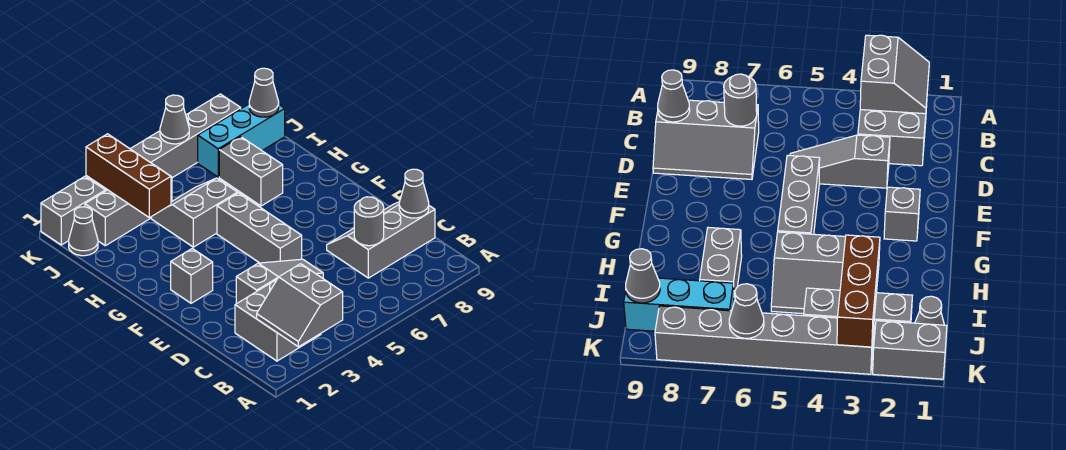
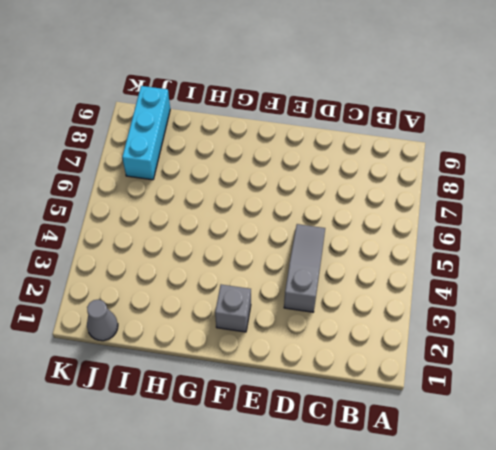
none -> grey brick B2:C3 level 1
none -> grey slope C7:D9 level 1 top C
none -> grey brick E5:G5 level 1

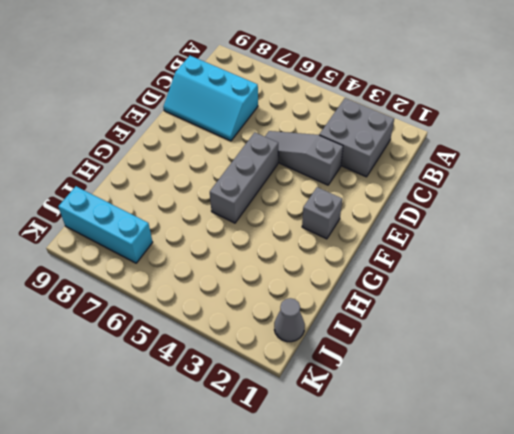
cyan slope C7:D9 level 1 top C -> grey slope C7:D9 level 1 top C
none -> grey slope H4:I5 level 1 top H
none -> grey brick H7:I7 level 1
none -> grey brick J2:J4 level 1

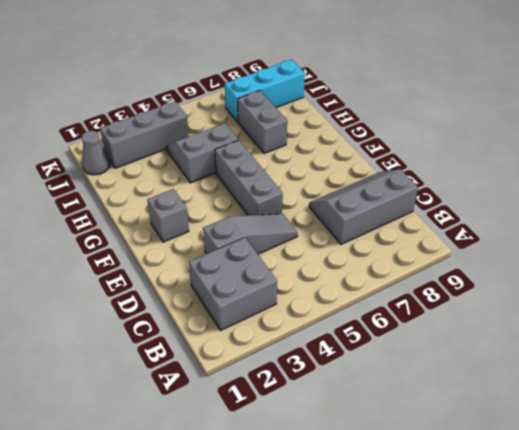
none -> grey brick K1:K2 level 1
none -> grey brick K3:K8 level 1
none -> grey slope A2:B3 level 2 top 3

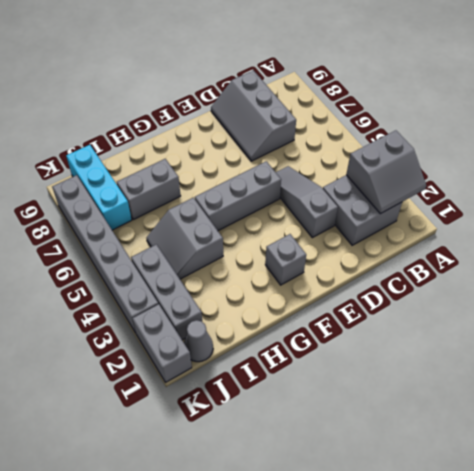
none -> grey round brick C7 level 2
none -> grey cone C9 level 2
none -> brown brick I3:K3 level 2

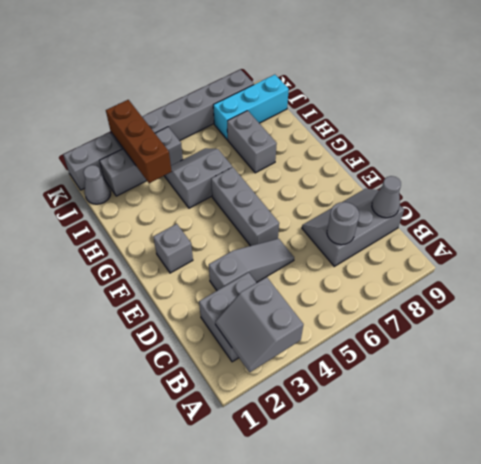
none -> grey cone J9 level 2
none -> grey cone K6 level 2

